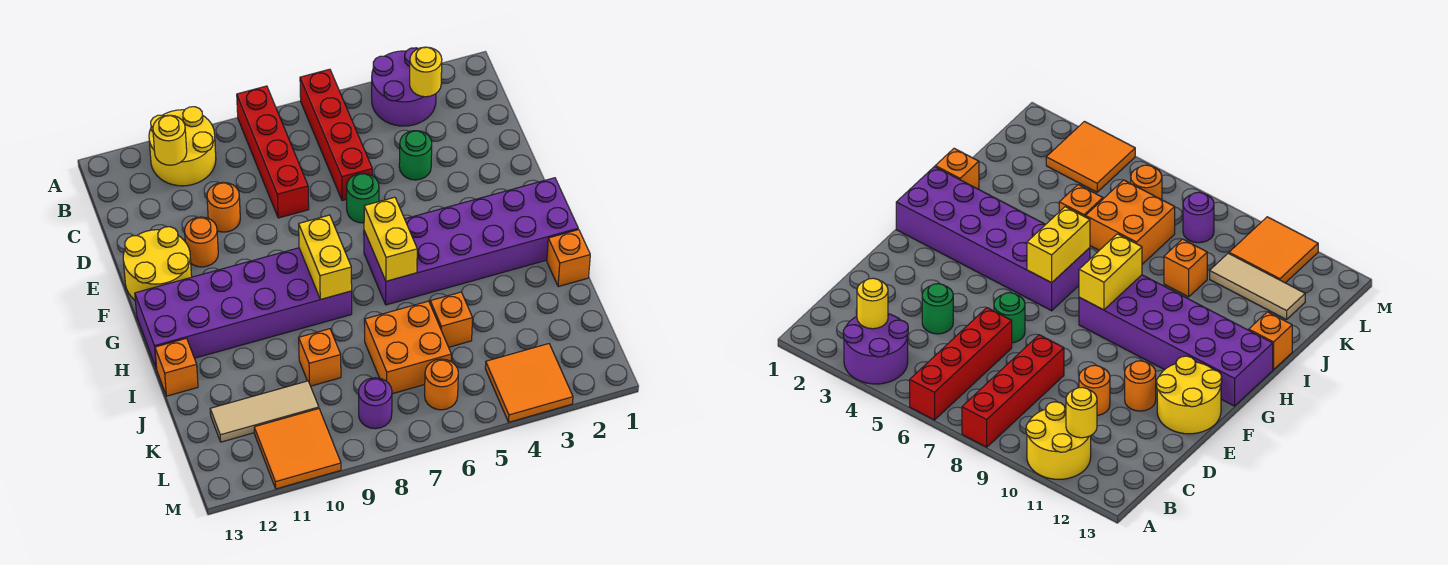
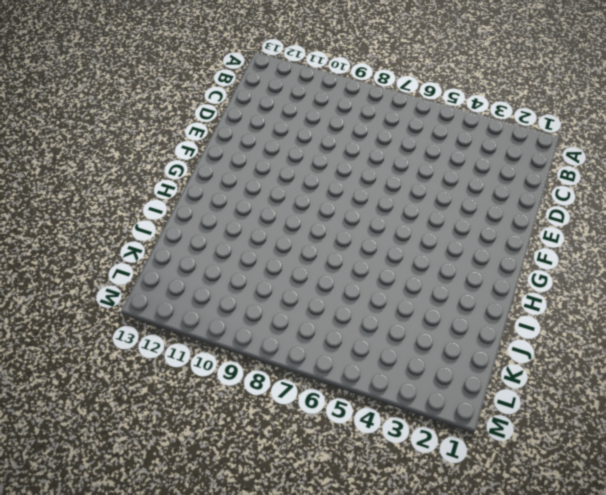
none -> purple round brick A3:B4 level 1
none -> red brick A6:D6 level 1
none -> red brick A8:D8 level 1

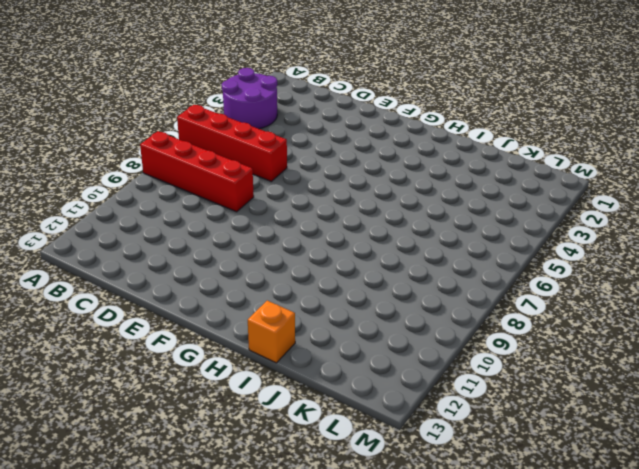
none -> yellow round brick A10:B11 level 1
none -> green round brick D4 level 1
none -> orange round brick D10 level 1

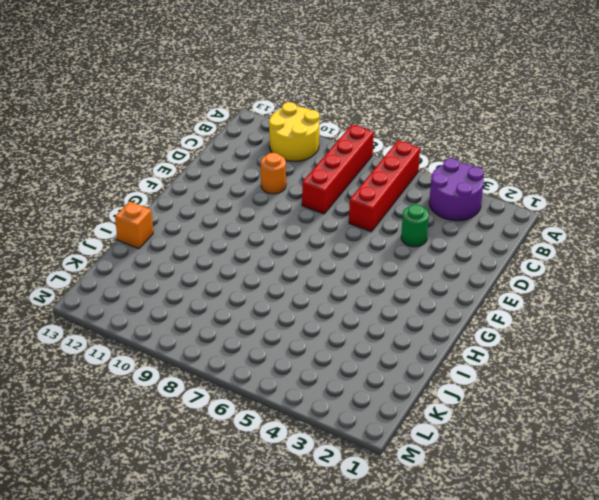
none -> green round brick E6 level 1
none -> orange round brick E11 level 1
none -> yellow round brick E12:F13 level 1

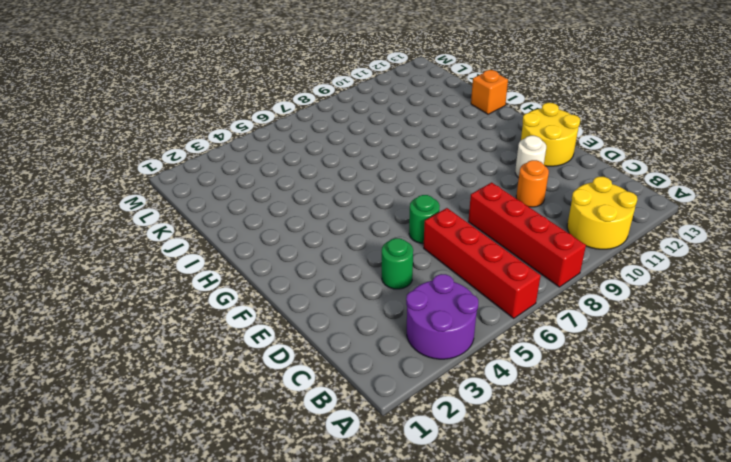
white round brick E11 level 1 -> orange round brick E11 level 1
none -> purple brick G1:H6 level 1
none -> purple brick G8:H13 level 1
none -> orange brick I1 level 1

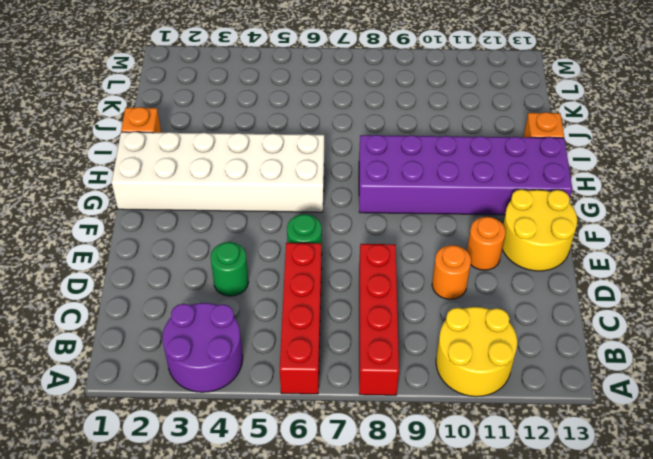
white brick G1:H6 level 1 -> purple brick G1:H6 level 1
none -> orange brick J5 level 1
none -> orange brick J6:K7 level 1
none -> orange brick J9 level 1

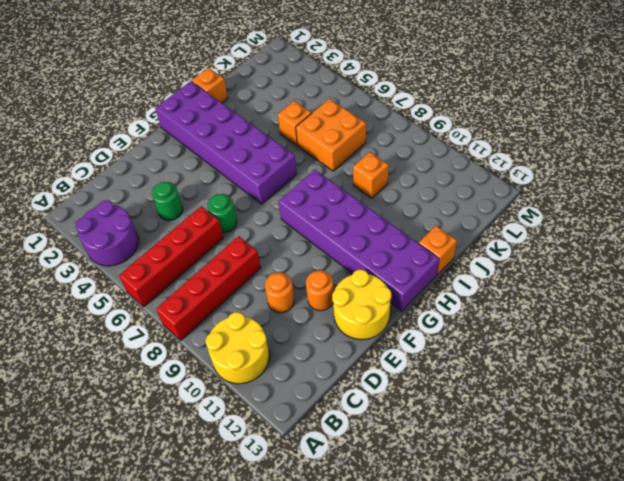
none -> tan tile K10:K12 level 1
none -> orange tile L3:M4 level 1
none -> orange round brick L6 level 1

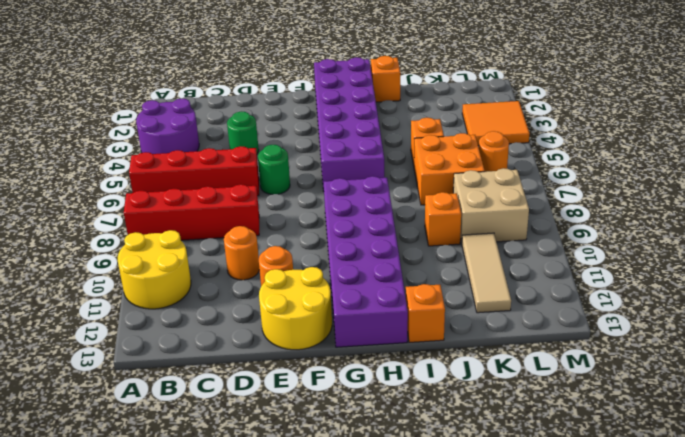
tan brick K8:L9 level 1 -> purple round brick L8 level 1
none -> orange tile L10:M11 level 1
none -> yellow round brick B3 level 2
none -> yellow round brick B11 level 2

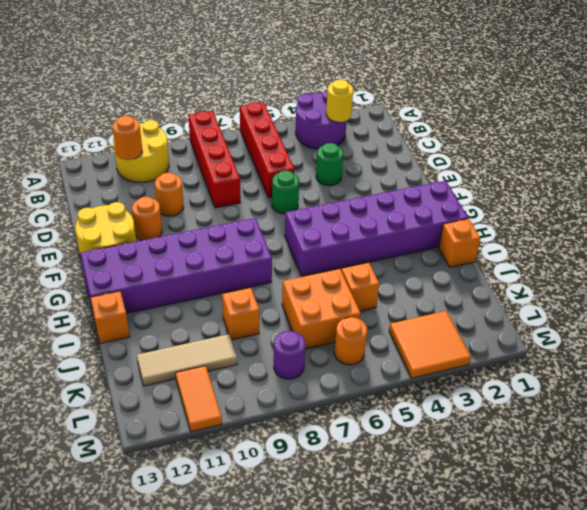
orange round brick B11 level 2 -> yellow round brick B11 level 2
orange tile L11:M11 level 1 -> orange tile L10:M11 level 1
none -> yellow brick G6:H6 level 2
none -> yellow brick G8:H8 level 2

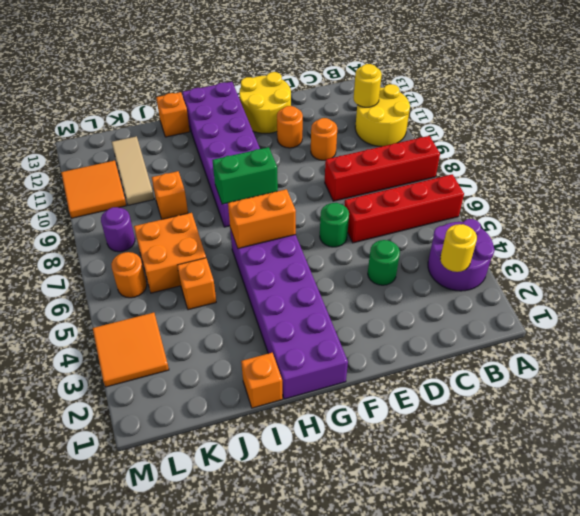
orange brick G6:H6 level 2 -> yellow brick G6:H6 level 2
green brick G8:H8 level 2 -> yellow brick G8:H8 level 2

